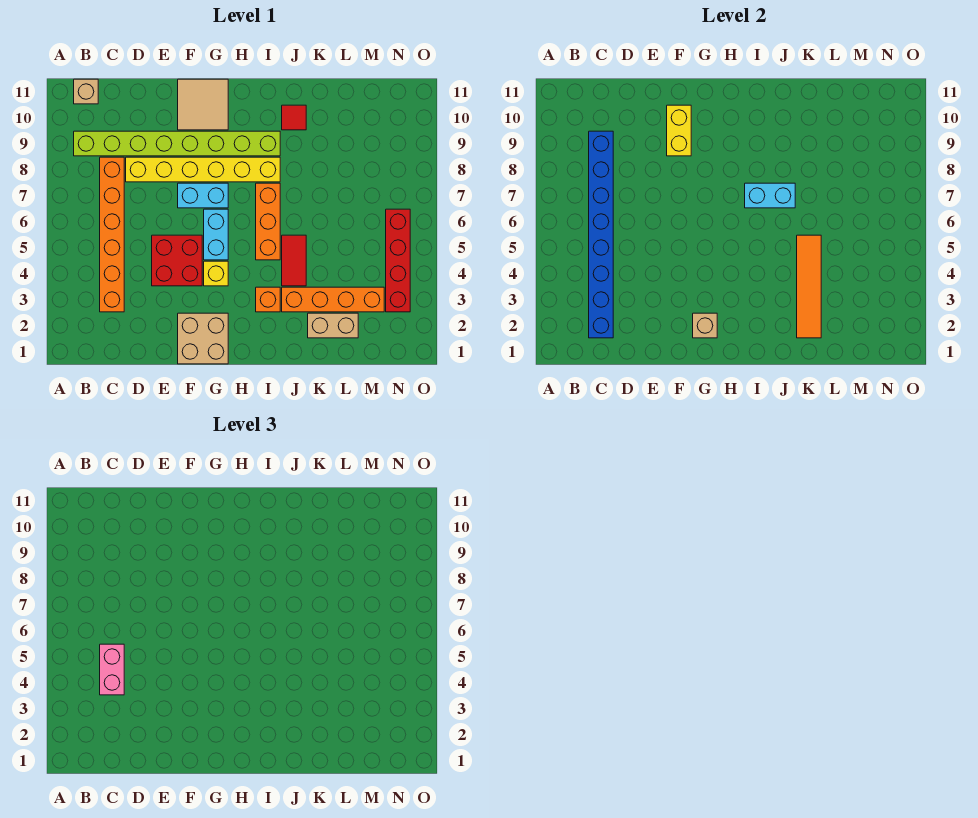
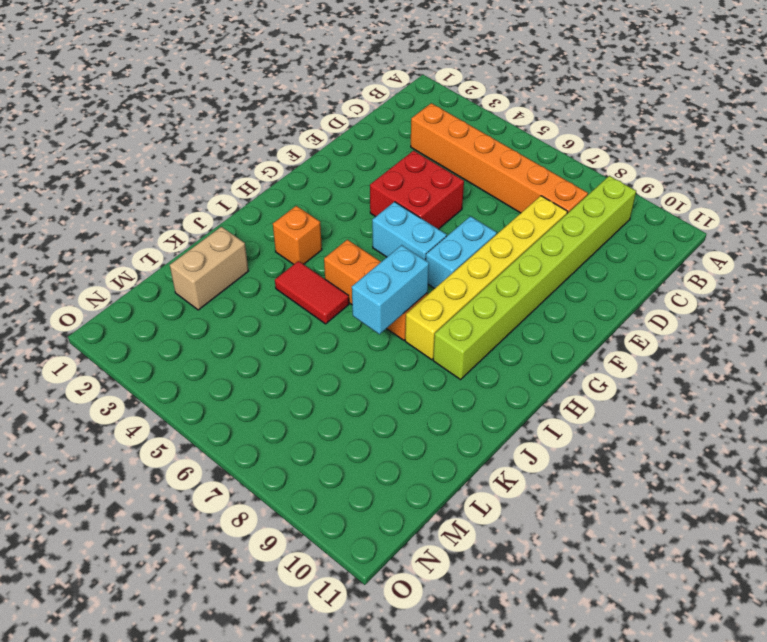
none -> tan brick B11 level 1
none -> tan brick F1:G2 level 1
none -> tan tile F10:G11 level 1

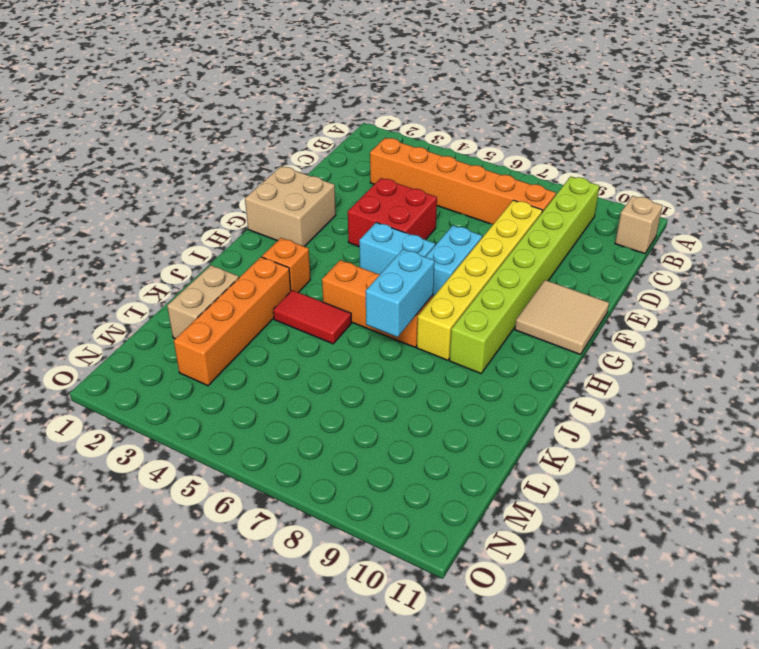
none -> yellow brick G4 level 1
none -> red tile J10 level 1
none -> red brick N3:N6 level 1

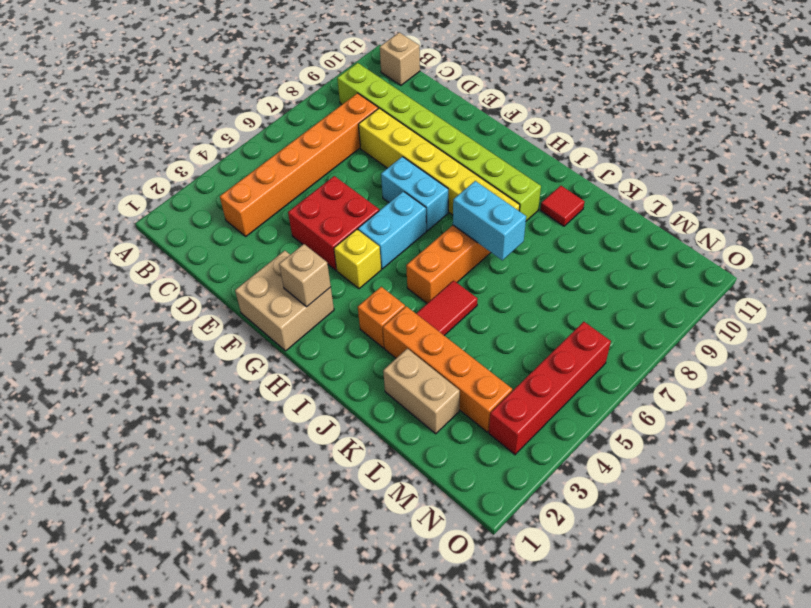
none -> tan tile F10:G11 level 1
none -> blue brick C2:C9 level 2
none -> yellow brick F9:F10 level 2

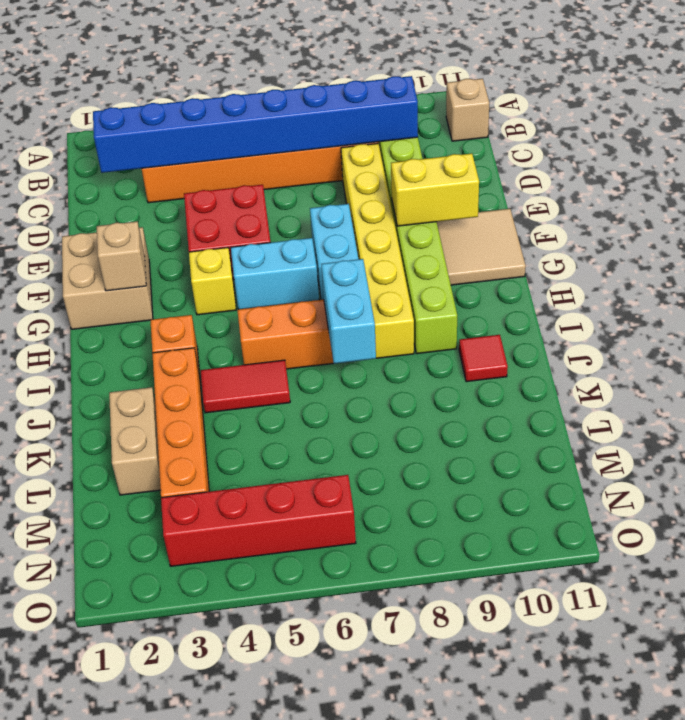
none -> orange tile K2:K5 level 2
none -> pink brick C4:C5 level 3

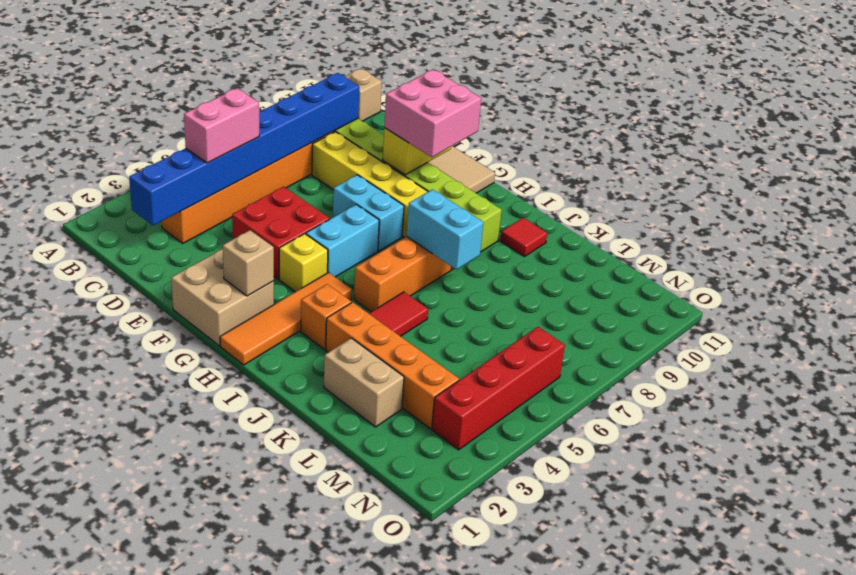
pink brick F9:G10 level 3 -> none
orange tile H1:H4 level 1 -> orange tile K2:K5 level 2

